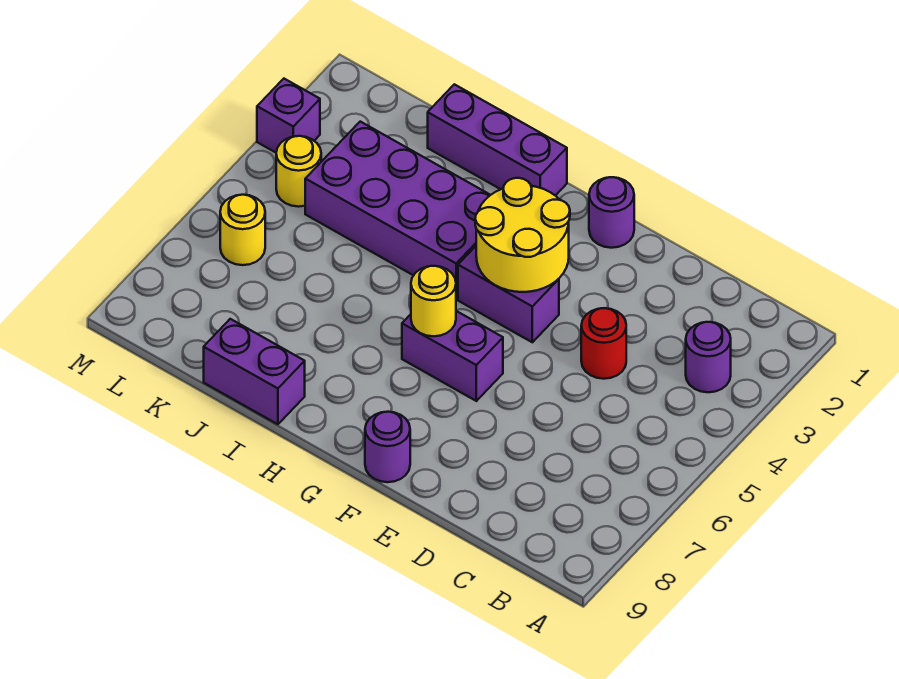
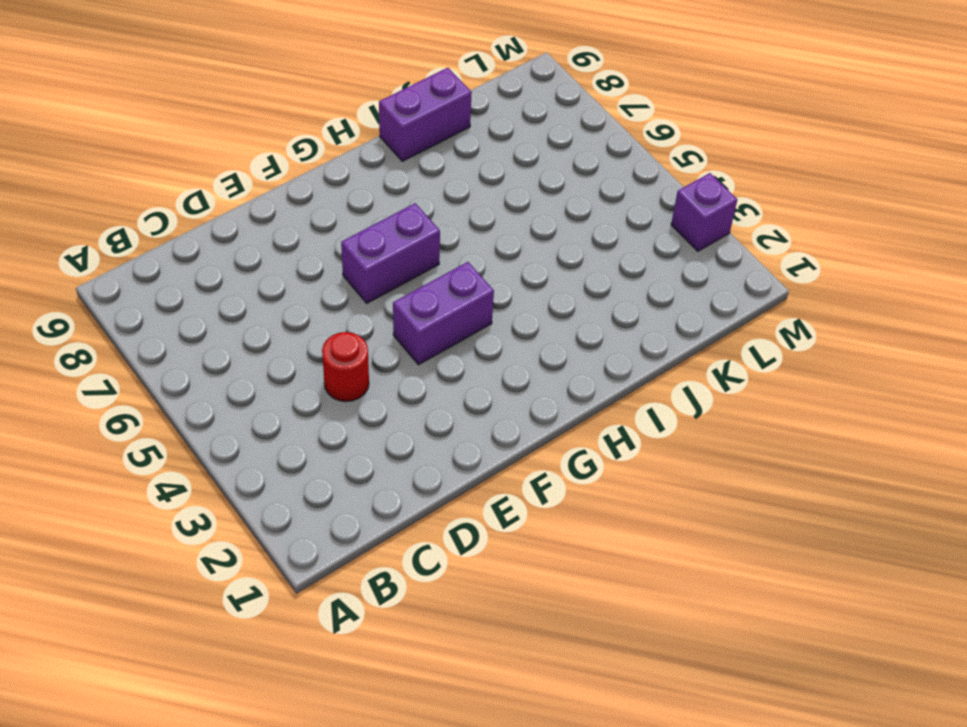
none -> purple round brick B3 level 1
none -> purple round brick F1 level 1
none -> purple round brick F9 level 1

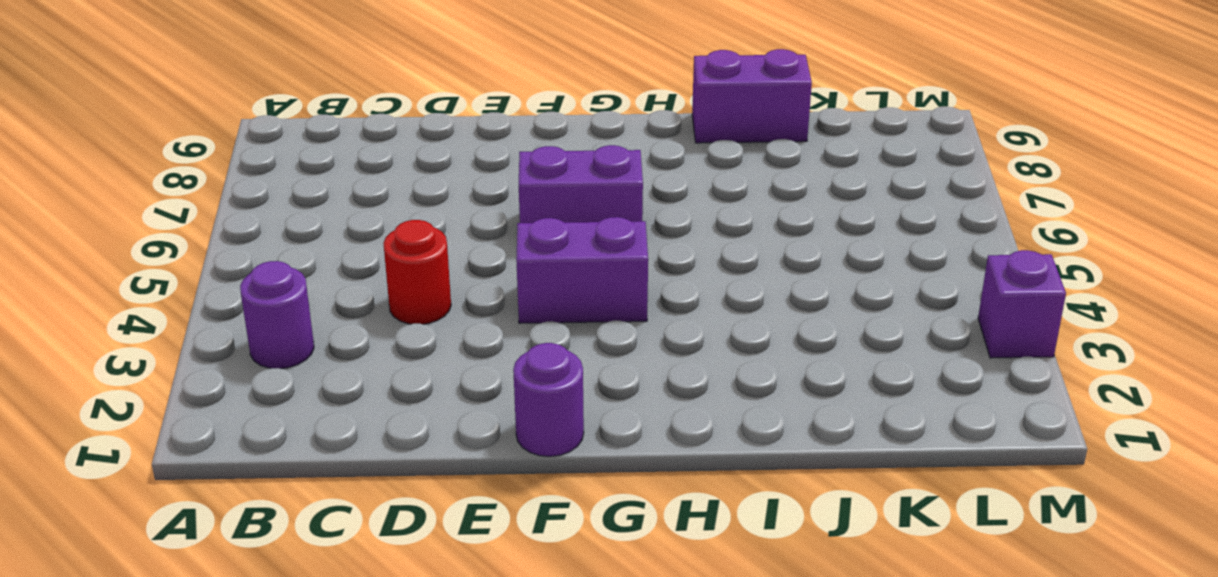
none -> purple round brick F9 level 1
none -> purple brick H1:J1 level 1
none -> purple brick H3:K4 level 1

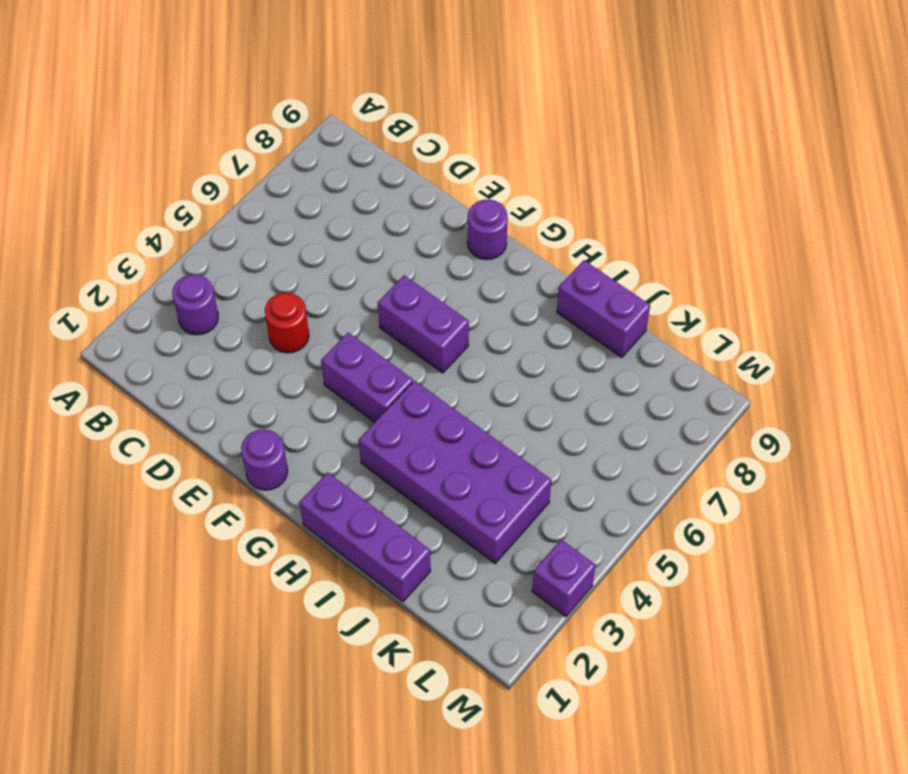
none -> yellow round brick L4 level 1
none -> yellow round brick L6 level 1
none -> yellow round brick F3:G4 level 2

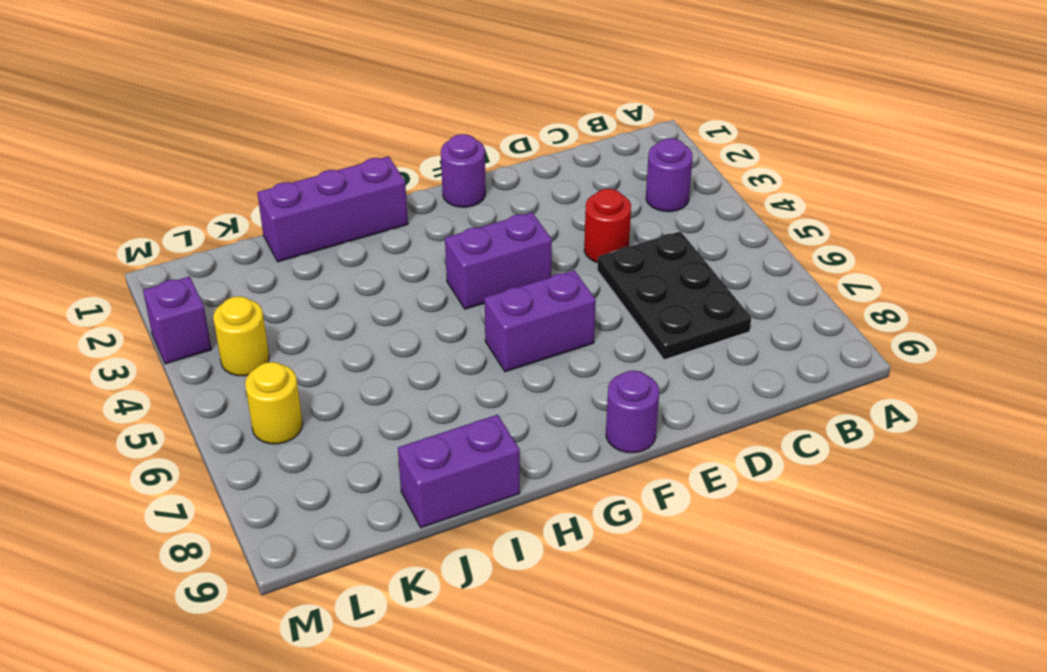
black plate C5:D7 level 1 -> none
none -> purple brick H3:K4 level 1
none -> yellow round brick F3:G4 level 2
none -> yellow round brick G6 level 2

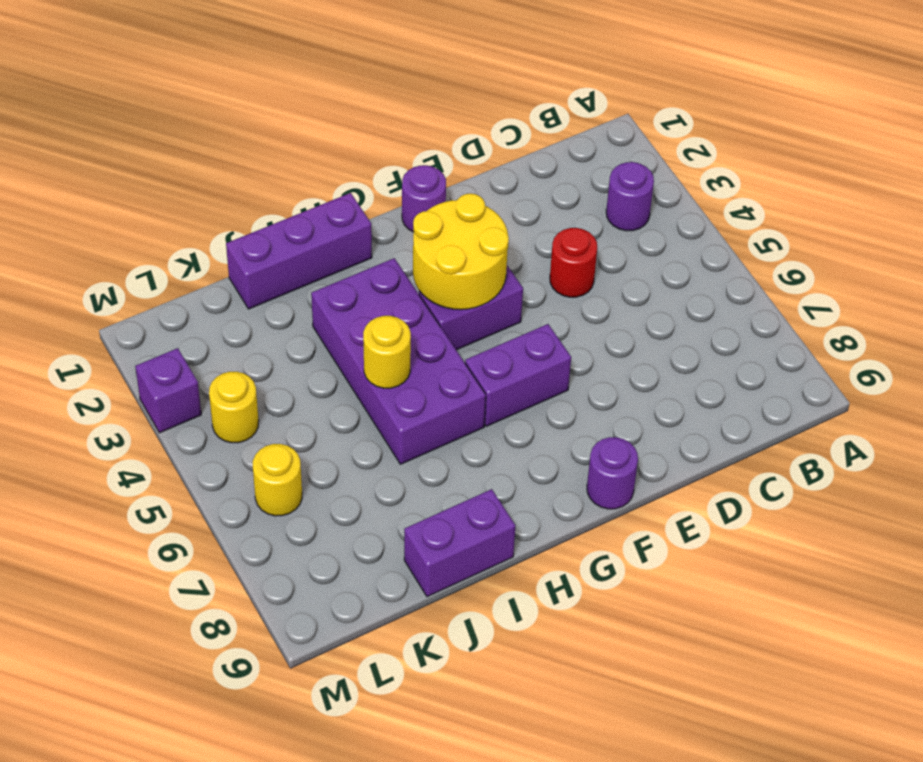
purple brick H3:I6 level 1 -> purple brick H3:K4 level 1
yellow round brick I5 level 2 -> yellow round brick G6 level 2

